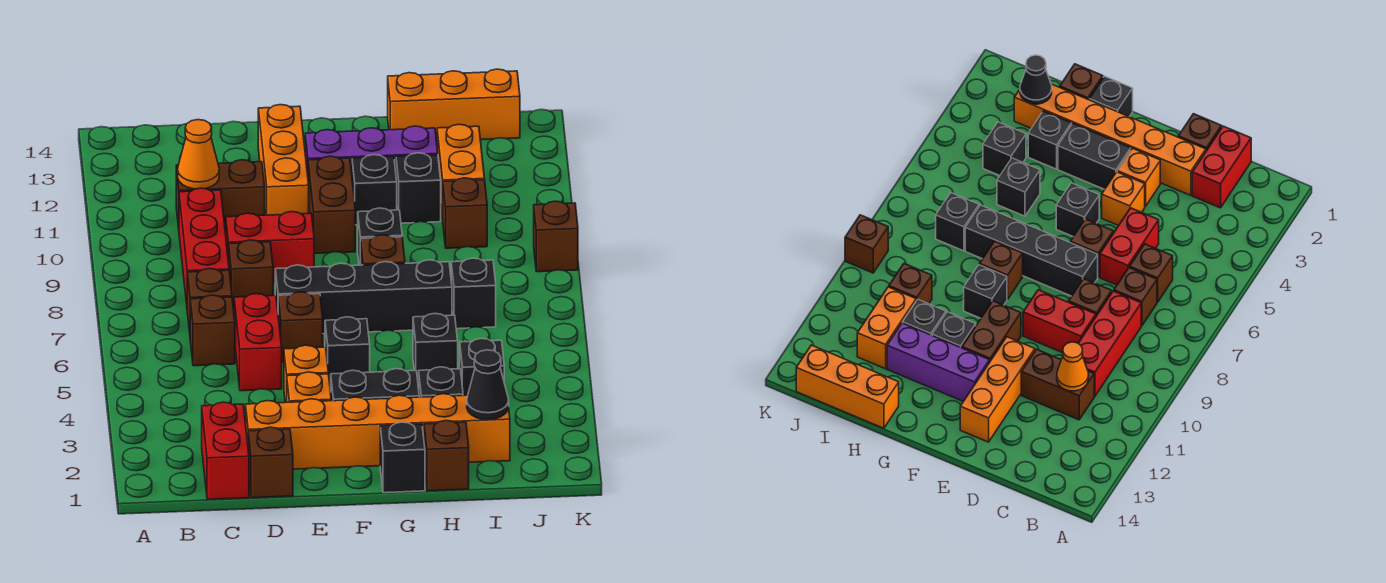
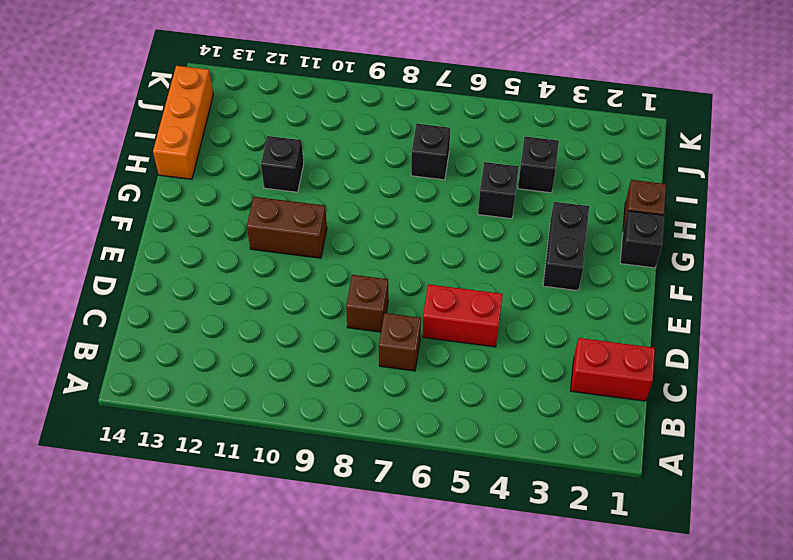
none -> brown brick C6 level 1
none -> red brick C8:C10 level 1
none -> brown brick C11:D11 level 1
none -> brown brick D1 level 1

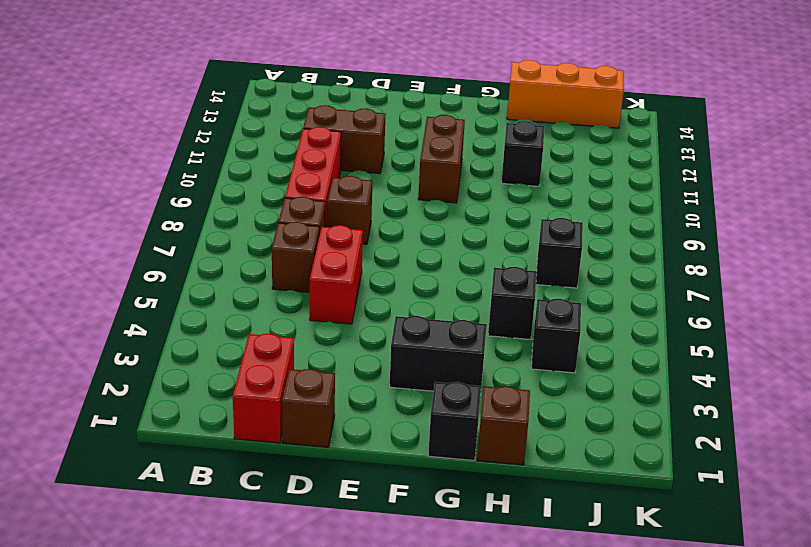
none -> orange brick D2:I2 level 1
none -> red brick D9:E9 level 1
none -> orange brick E3 level 1
none -> orange brick E4 level 1

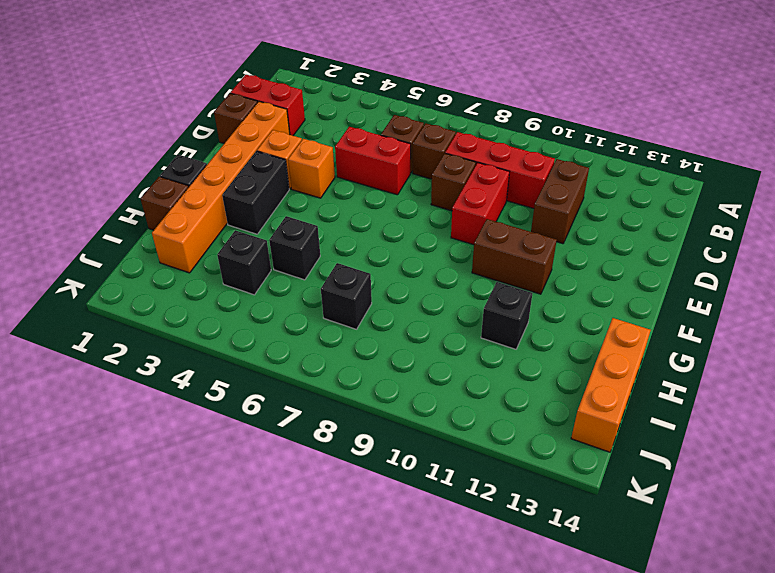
none -> brown brick E6 level 1
none -> black brick E7:H7 level 1
none -> orange brick E11:E13 level 1
none -> black brick F5 level 1

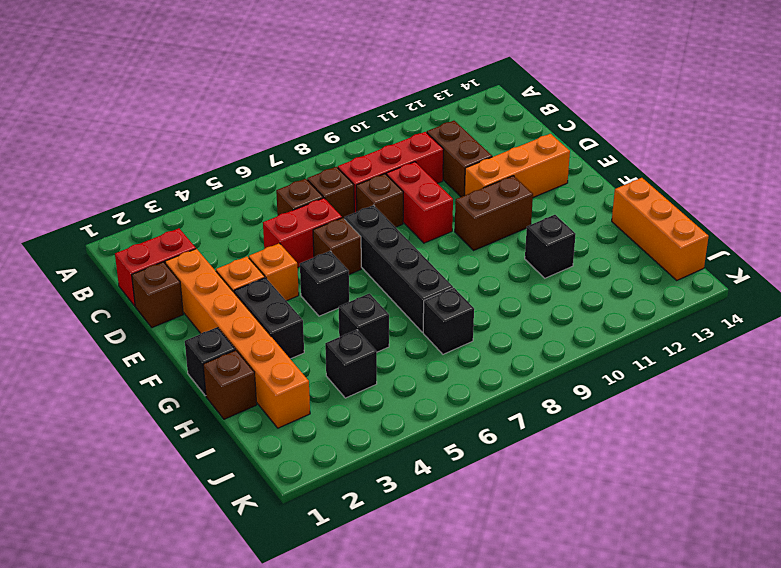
none -> purple brick F12:H12 level 1
none -> brown brick G8 level 1
none -> black brick G9 level 1
none -> black brick G11 level 1

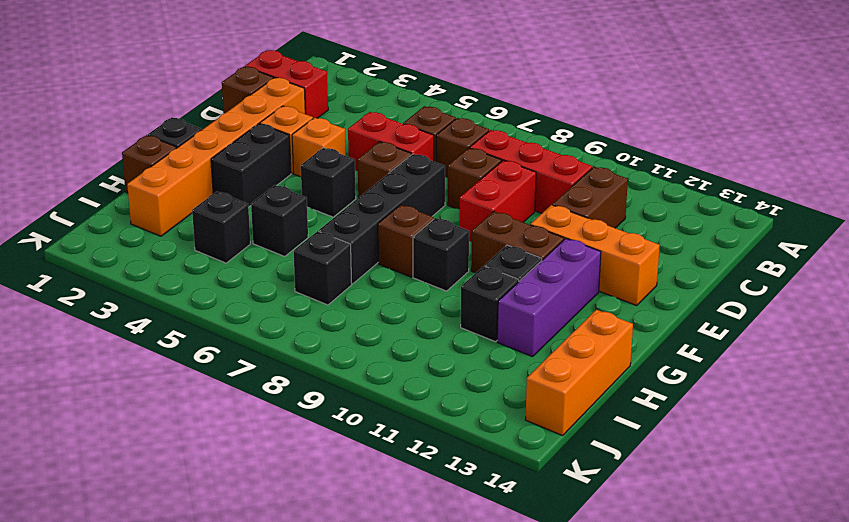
none -> black brick H3 level 1
none -> brown brick I10 level 1
none -> orange brick I11:I12 level 1
none -> brown brick K9 level 1

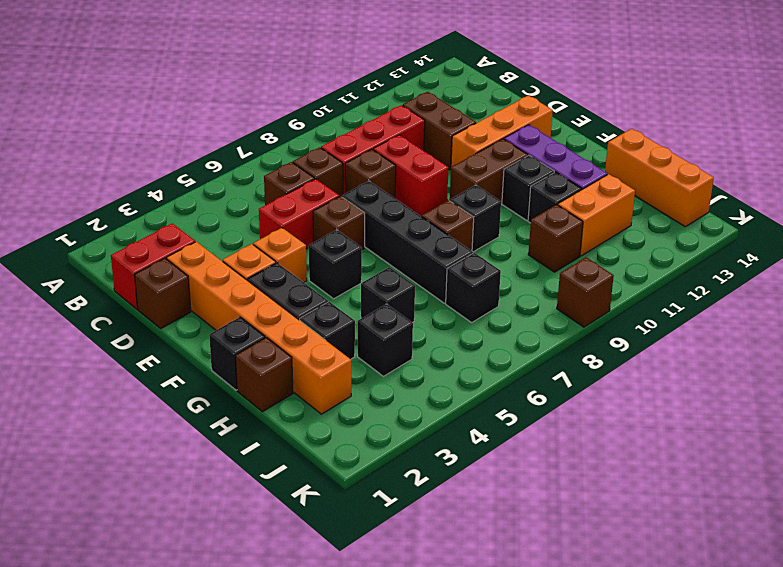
none -> orange cone C11 level 2
none -> black cone I2 level 2

